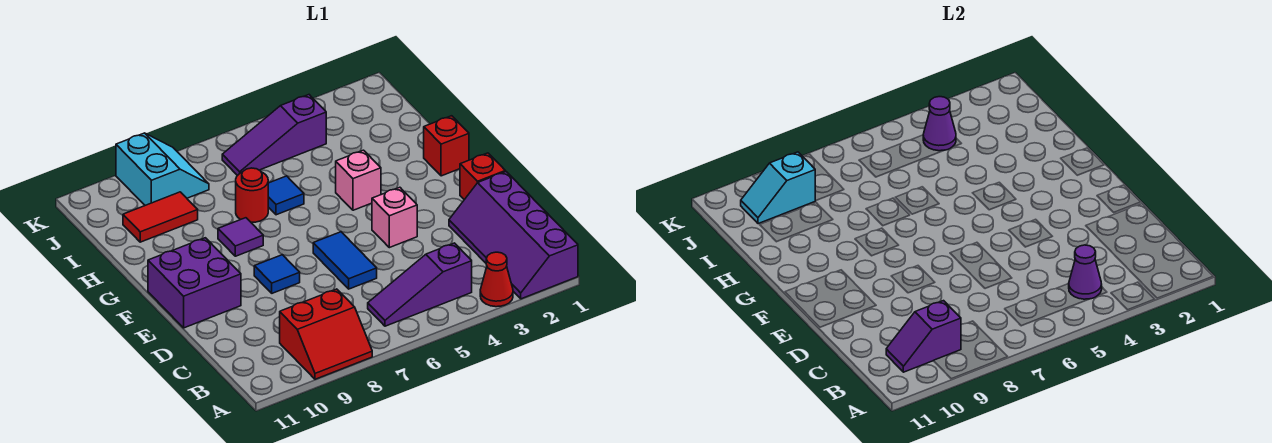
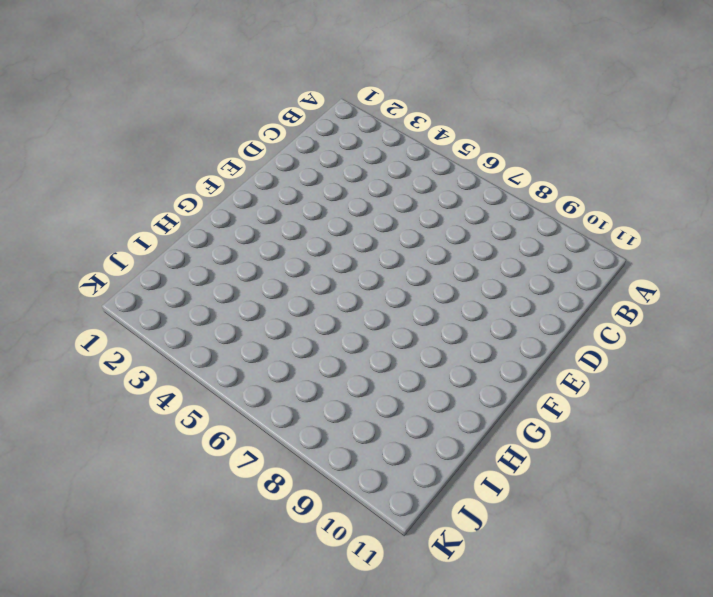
none -> purple slope A1:D2 level 1 top 1
none -> red cone A3 level 1
none -> red slope A8:B9 level 1 top B

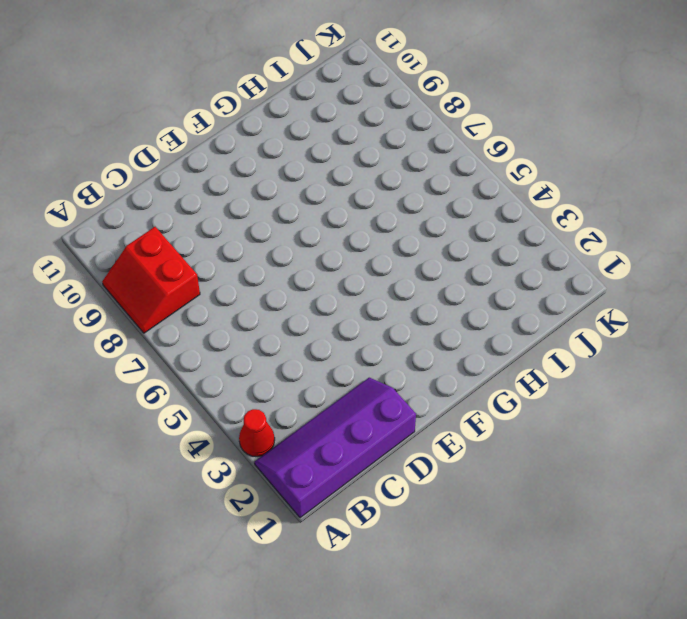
none -> purple slope B4:B6 level 1 top 4
none -> blue tile D6:E6 level 1
none -> red brick E1 level 1

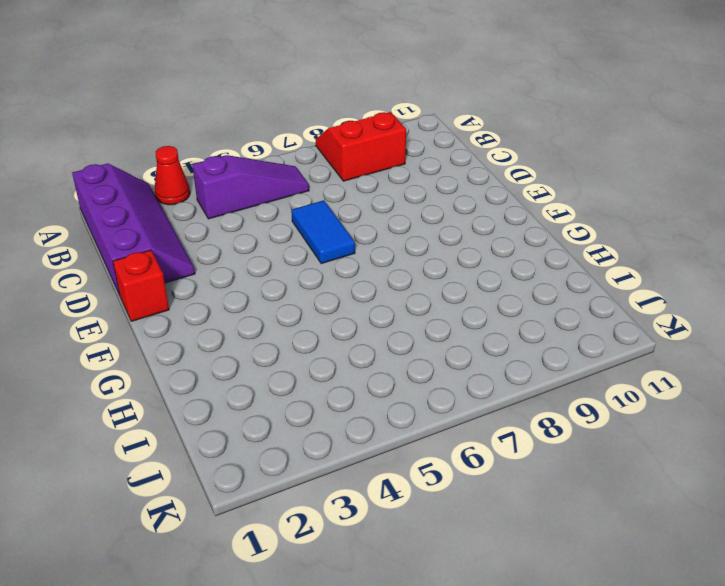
none -> pink brick E4 level 1
none -> blue tile E8 level 1
none -> purple brick E10:F11 level 1

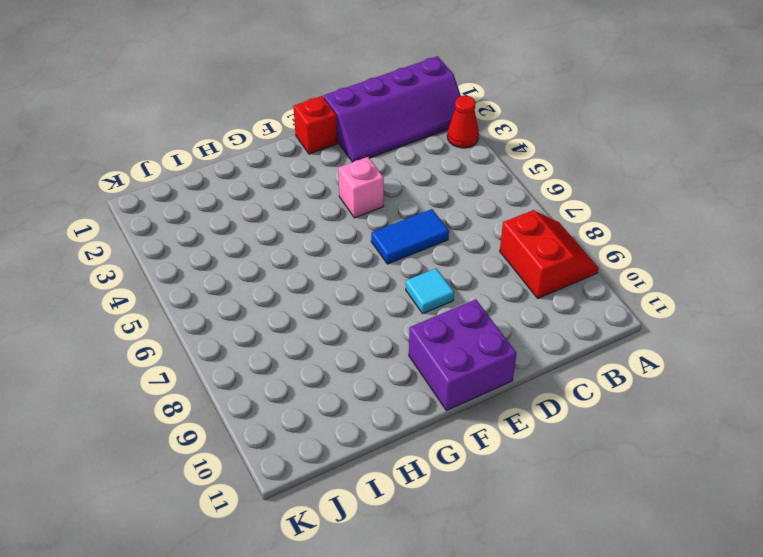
cyan tile E8 level 1 -> blue tile E8 level 1
none -> purple slope B4:B6 level 1 top 4
none -> red brick G1 level 1
none -> pink brick G4 level 1

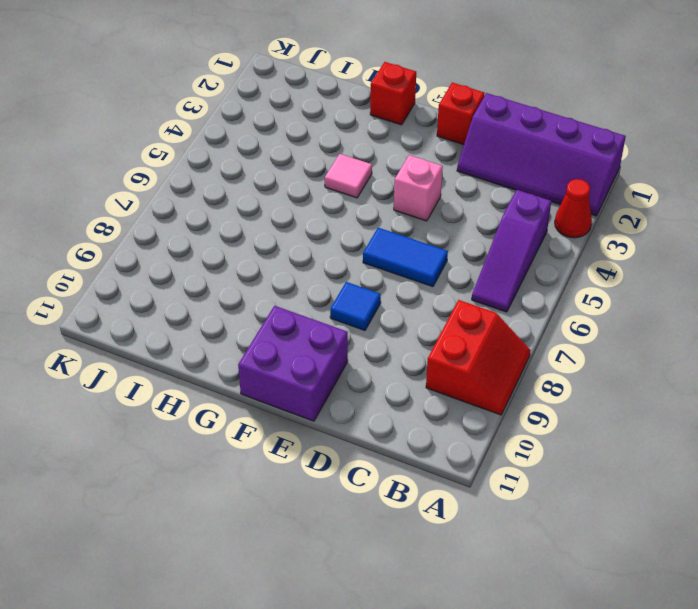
pink tile G4 level 1 -> pink brick G4 level 1
none -> purple tile G8 level 1
none -> blue tile H6 level 1
none -> red round brick H7 level 1

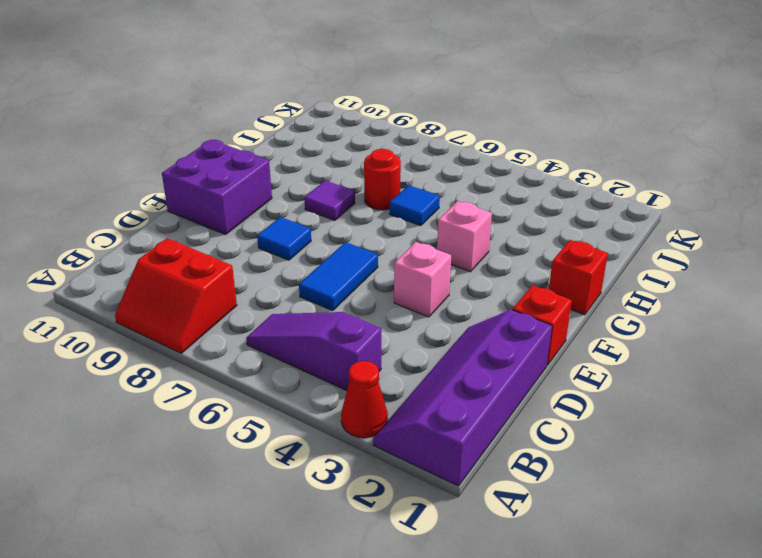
none -> red tile I9:I10 level 1
none -> purple slope J4:J6 level 1 top 4
none -> cyan slope J8:K9 level 1 top 9

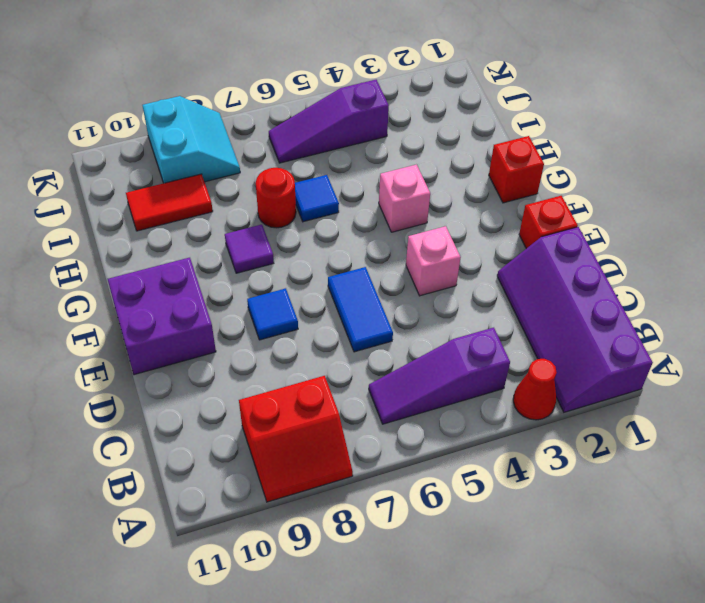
none -> purple cone B4 level 2
none -> purple slope B9:B10 level 2 top 9
none -> purple cone J4 level 2

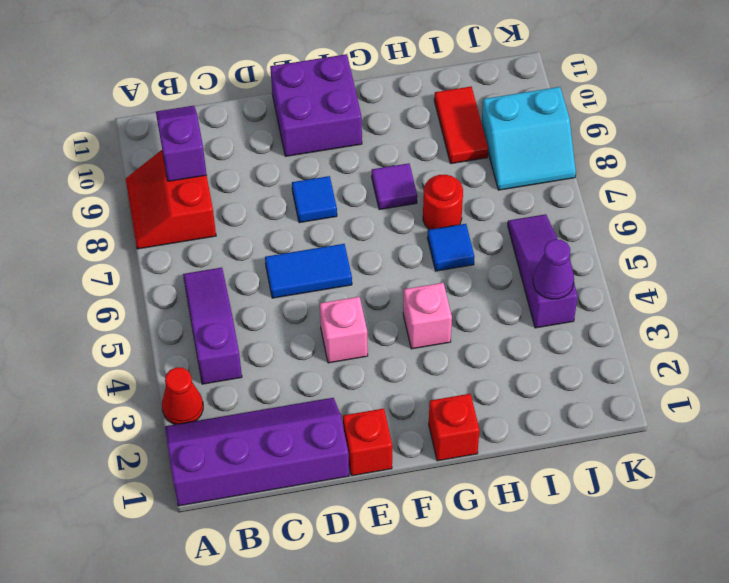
none -> purple cone B4 level 2
none -> cyan slope J9:J10 level 2 top 9

